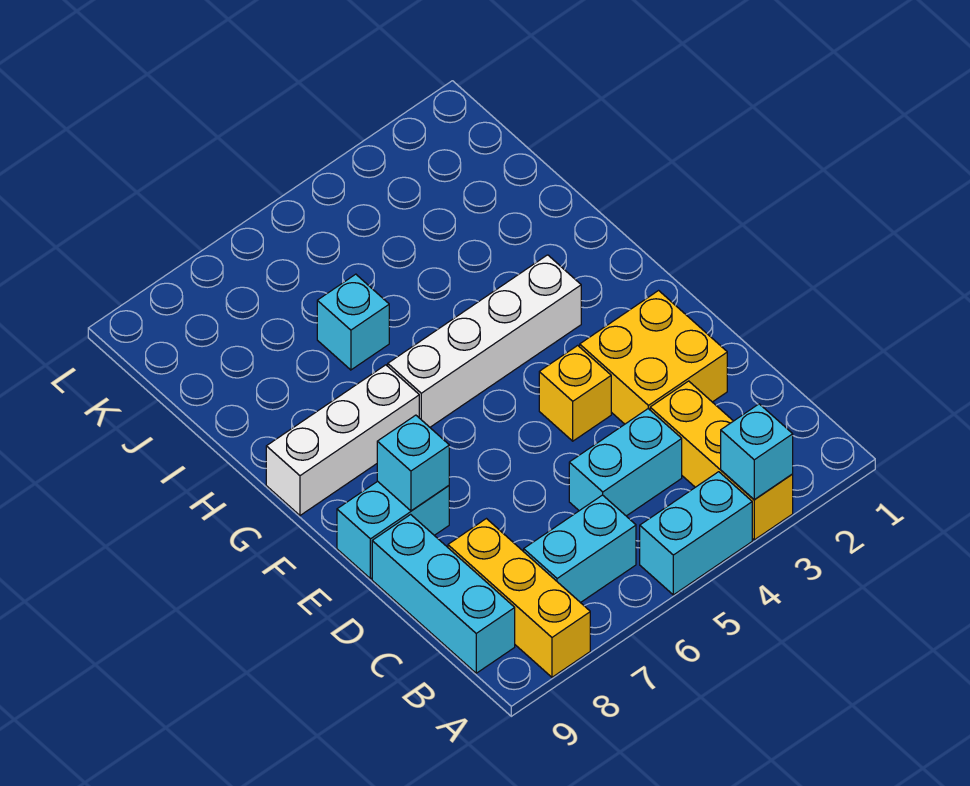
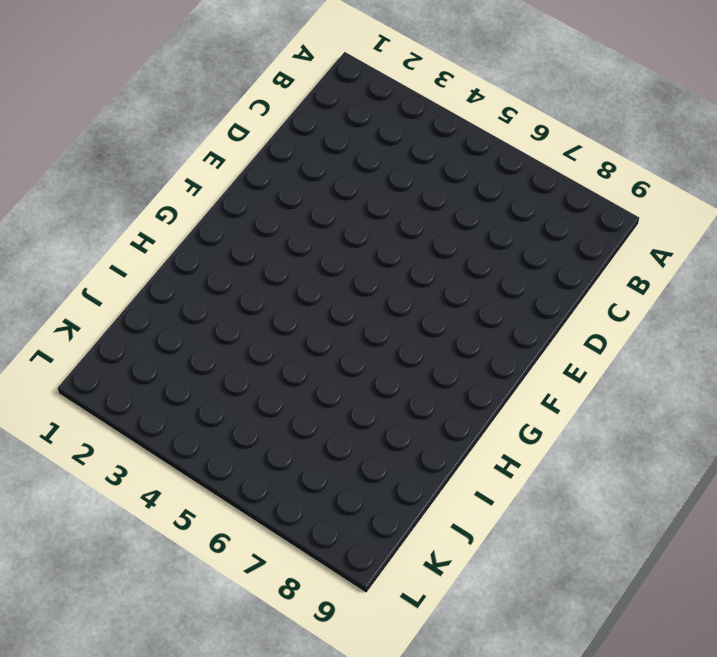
none -> yellow brick A3:C3 level 1
none -> cyan brick A4:A5 level 1
none -> yellow brick A8:C8 level 1

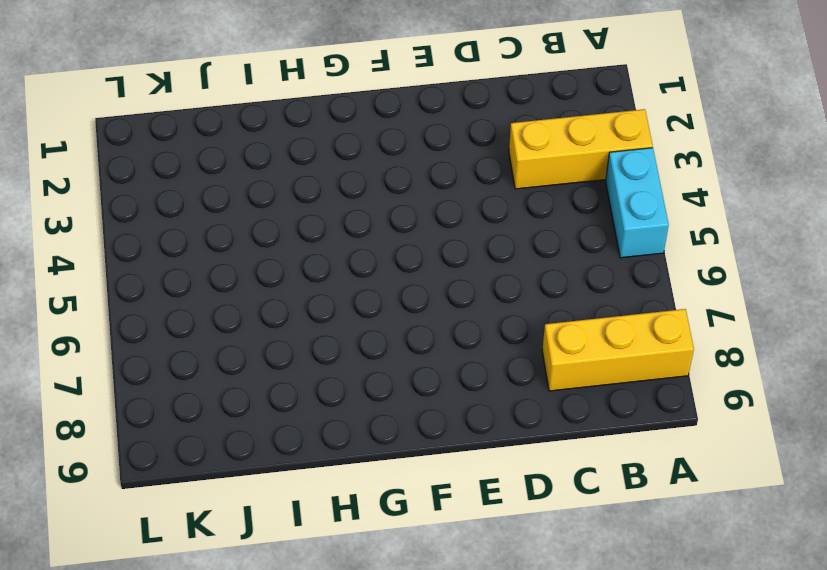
none -> cyan brick B6:B7 level 1
none -> cyan brick B9:D9 level 1
none -> cyan brick C4:C5 level 1

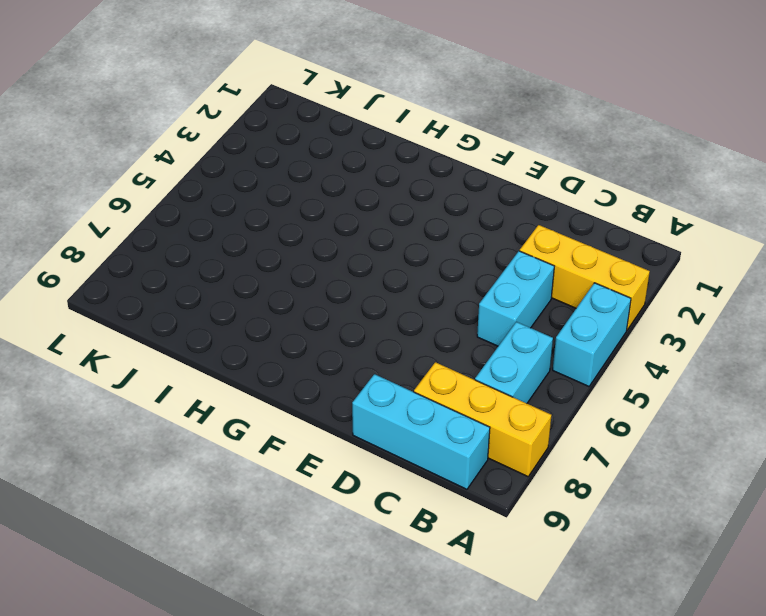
none -> yellow brick D2:E3 level 1
none -> yellow brick E4 level 1
none -> cyan brick E8:E9 level 1

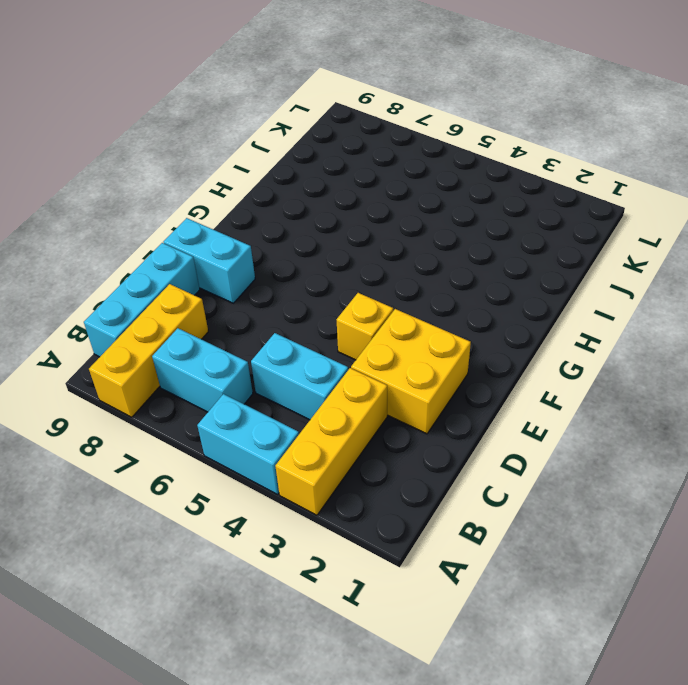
none -> white brick G3:G6 level 1
none -> white brick G7:G9 level 1
none -> cyan brick I6 level 1

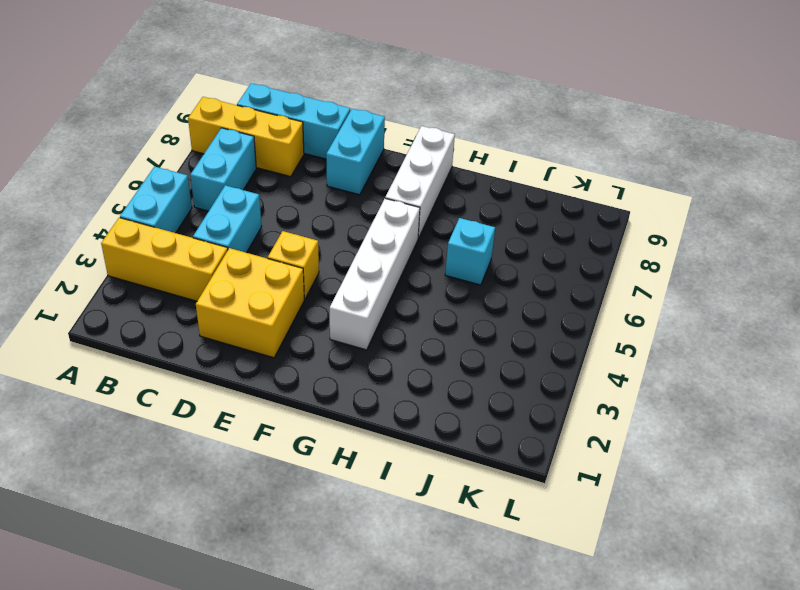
none -> cyan brick A3 level 2
none -> cyan brick E8 level 2

